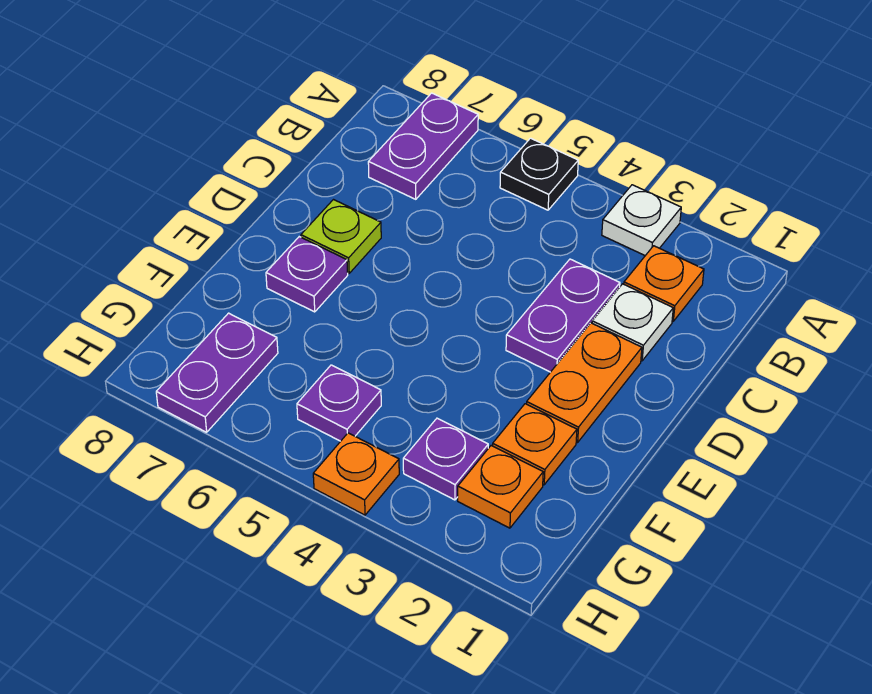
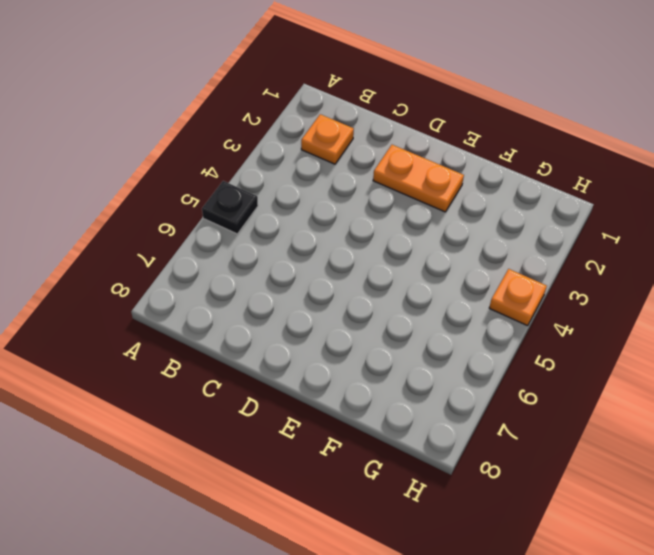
none -> white plate A3 level 1
none -> purple plate A7:B7 level 1
none -> white plate C2 level 1

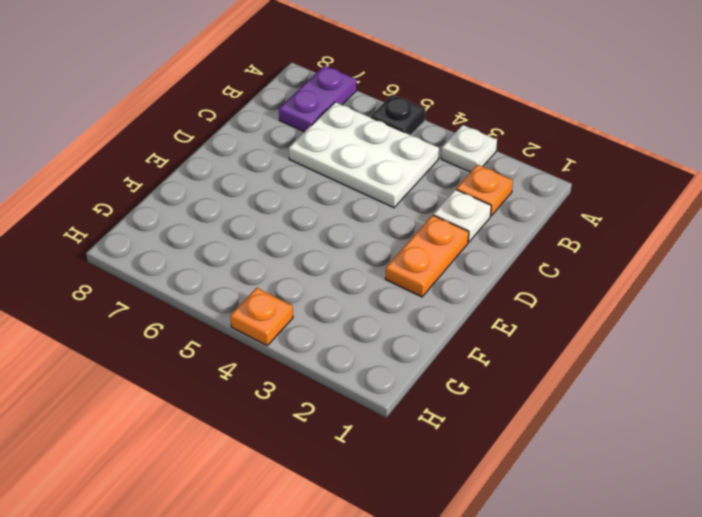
white plate B4:C6 level 1 -> none
none -> purple plate C3:D3 level 1
none -> lime plate D7 level 1
none -> purple plate E7 level 1

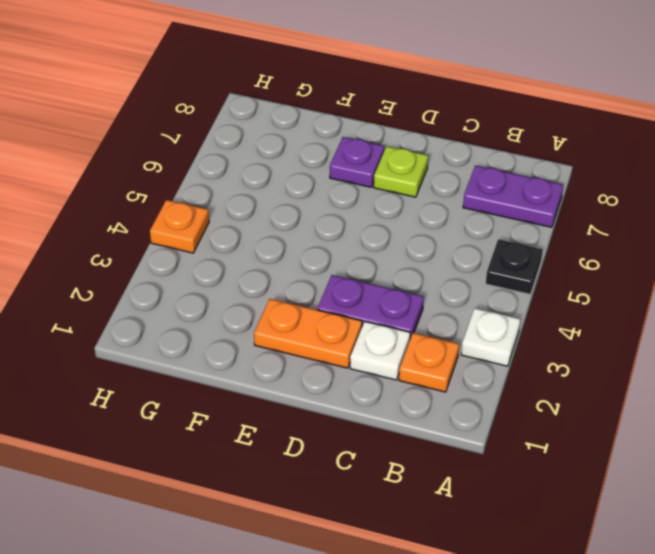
none -> orange plate F2 level 1
none -> orange plate G2 level 1
none -> purple plate G3 level 1

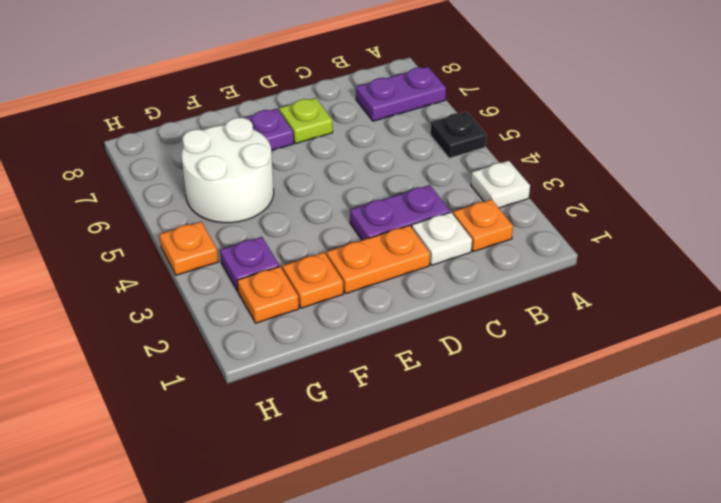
white round brick F5:G6 level 1 -> purple plate G5 level 1
none -> purple plate G7:H7 level 1

